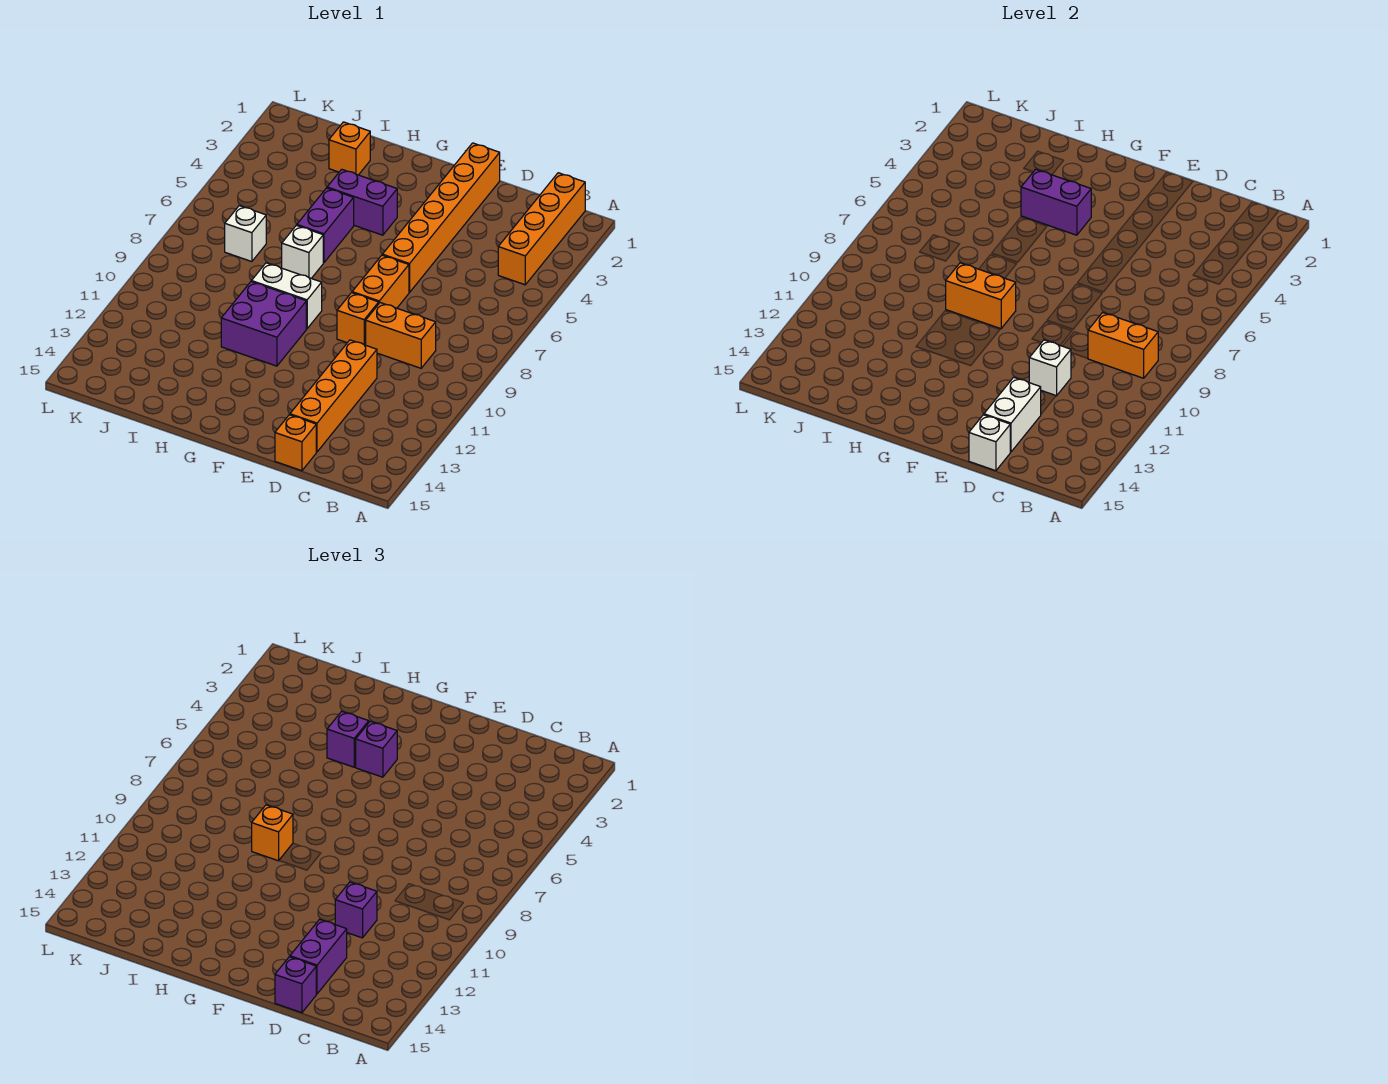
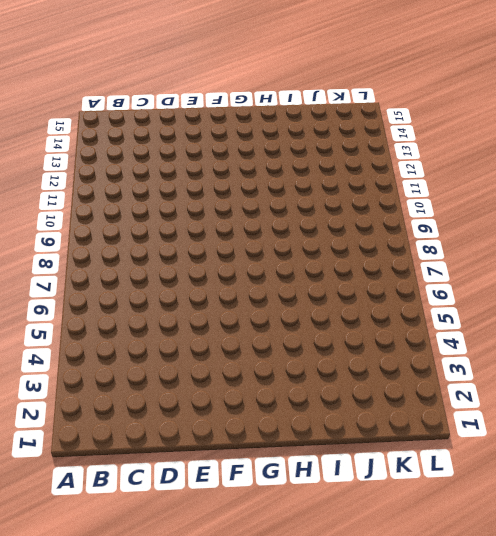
none -> orange brick B1:B4 level 1
none -> orange brick C9:D9 level 1
none -> orange brick D11:D14 level 1

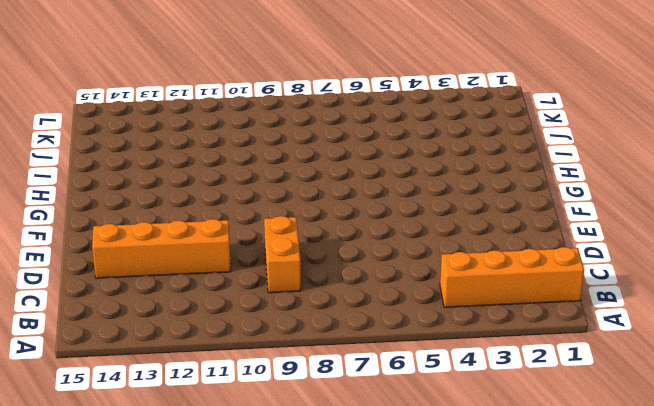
none -> orange brick D15 level 1
none -> orange brick E1:E6 level 1
none -> orange brick E7:E8 level 1

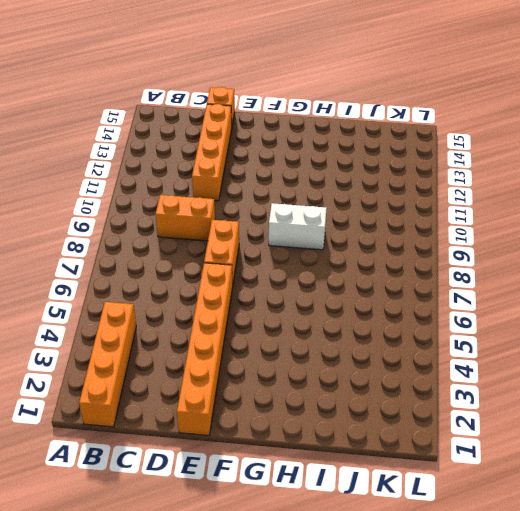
none -> orange brick E9 level 1
none -> purple brick G4:H4 level 1
none -> purple brick G10:H11 level 1

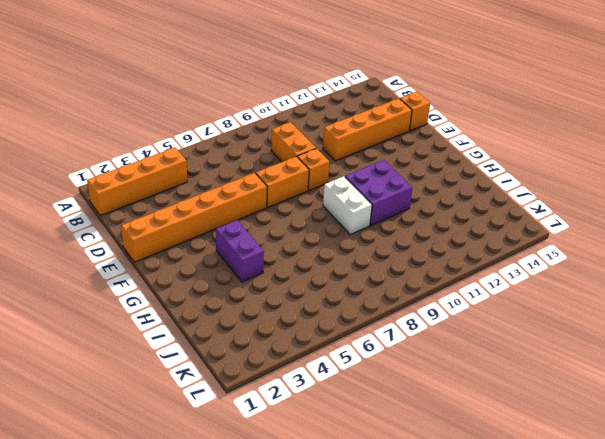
none -> purple brick H5:H6 level 1
none -> white brick H7 level 1
none -> orange brick I2 level 1

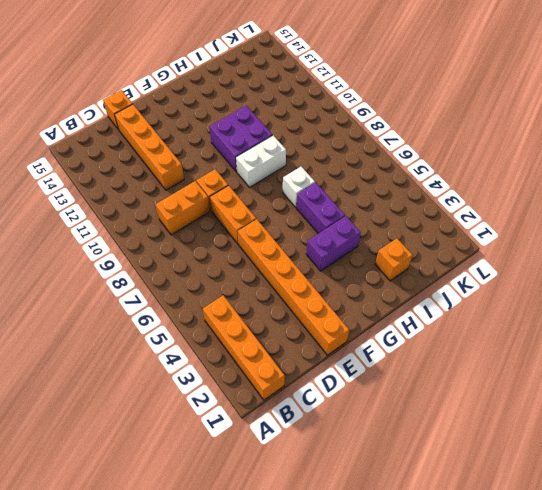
none -> white brick J7 level 1
none -> orange brick B9:C9 level 2
none -> white brick D11 level 2

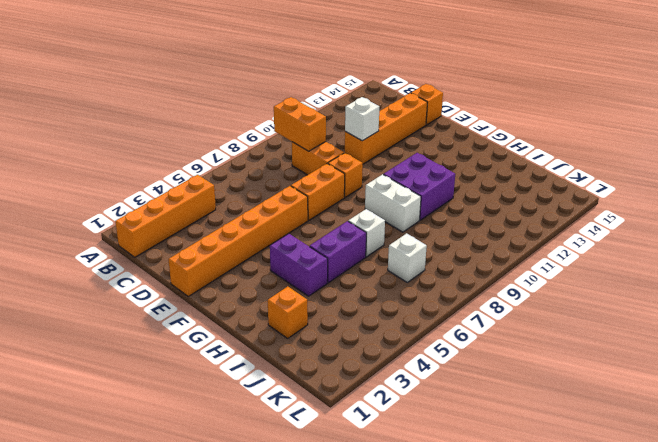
none -> white brick D13:D14 level 2
none -> white brick D15 level 2
none -> purple brick G4:H4 level 2

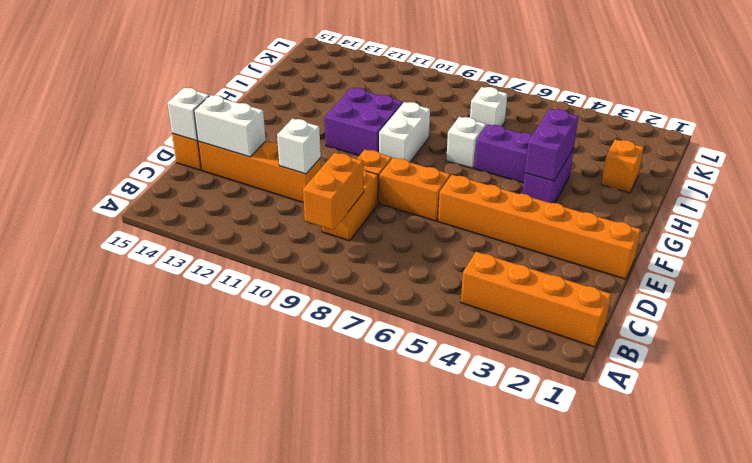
none -> orange brick G9:H9 level 2
none -> purple brick D11 level 3
none -> purple brick D13:D14 level 3

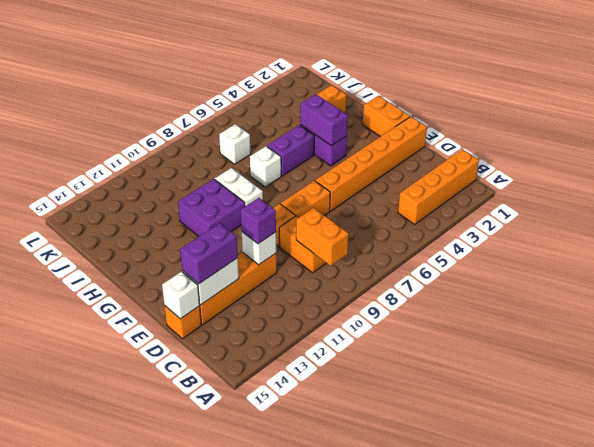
orange brick F1:G1 level 1 -> orange brick G9:H9 level 2
none -> purple brick D15 level 3
none -> purple brick G4 level 3
none -> purple brick H4 level 3

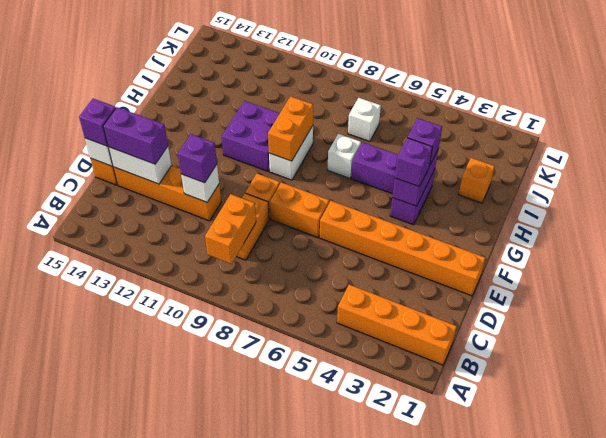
none -> orange brick H9 level 3

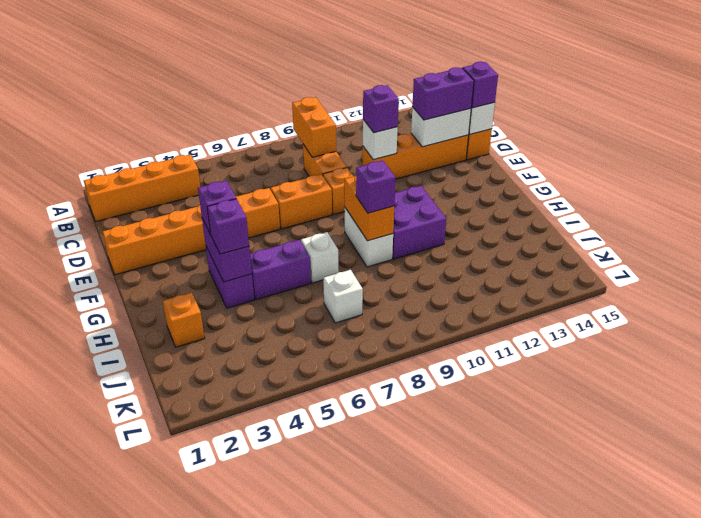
purple brick H9 level 3 -> orange brick H9 level 3

